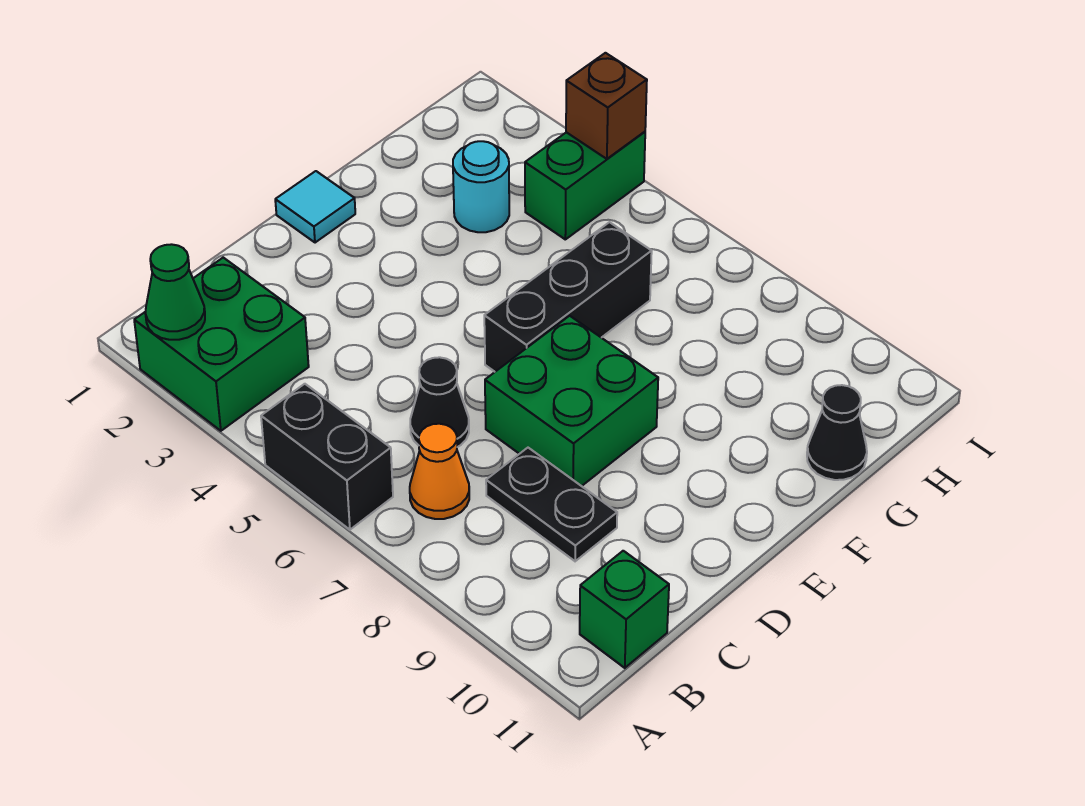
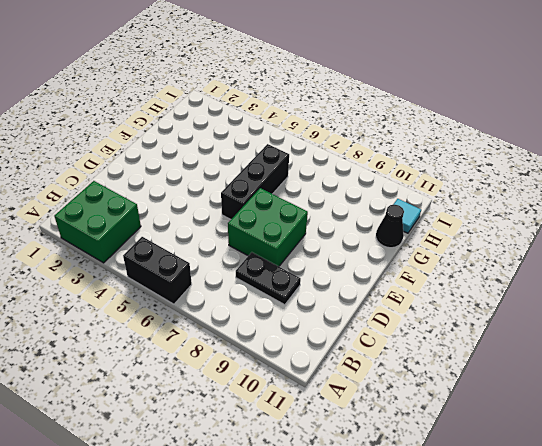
cyan tile H11 level 1 -> cyan tile E1 level 1
none -> orange cone B7 level 1
none -> green brick B11 level 1
none -> black cone C6 level 1

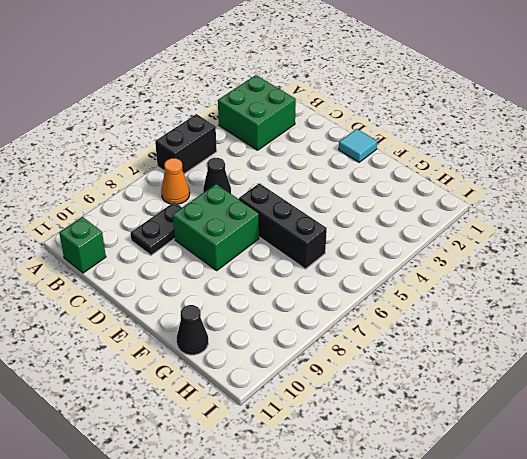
none -> cyan round brick G3 level 1
none -> green brick H4:I4 level 1
none -> green cone A2 level 2

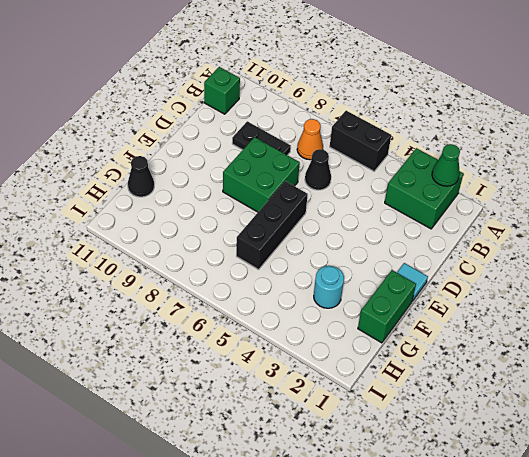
green brick F1:G1 level 1 -> green brick H4:I4 level 1
none -> brown brick I4 level 2

